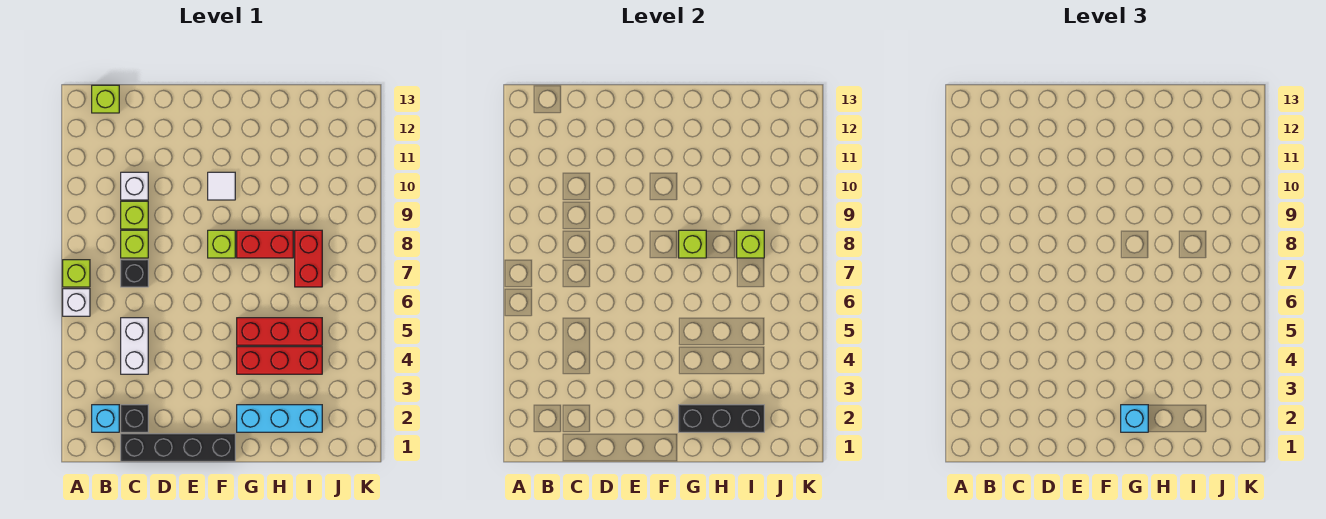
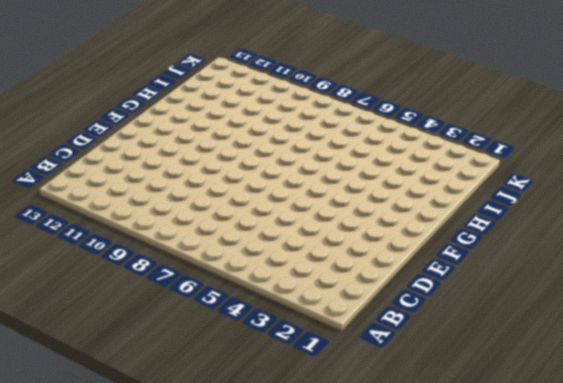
none -> white brick A6 level 1
none -> lime brick A7 level 1
none -> cyan brick B2 level 1

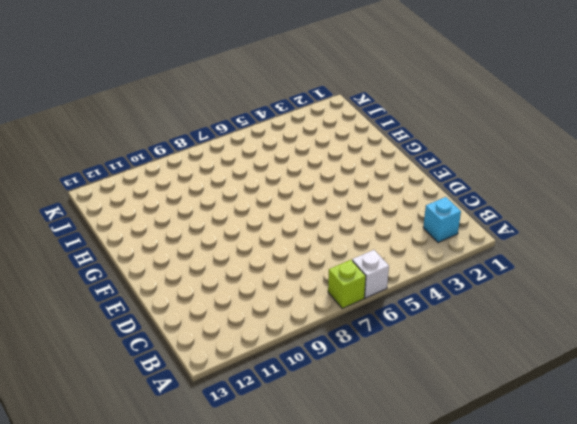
none -> lime brick B13 level 1
none -> black brick C1:F1 level 1
none -> black brick C2 level 1

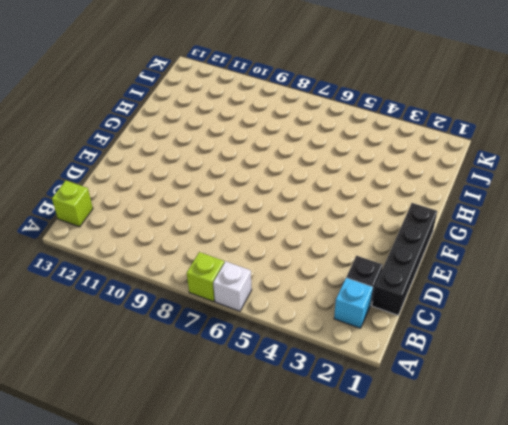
none -> white brick C4:C5 level 1
none -> black brick C7 level 1
none -> lime brick C8 level 1

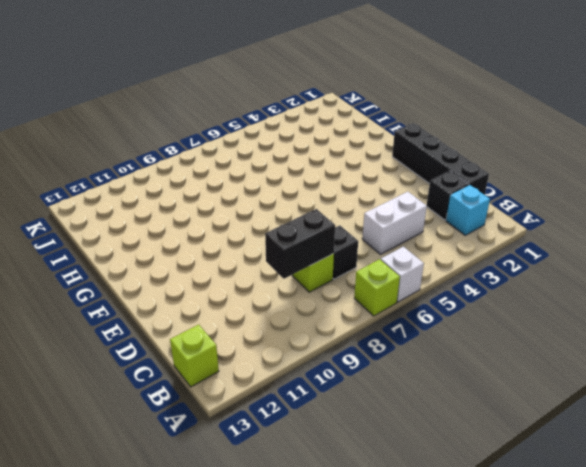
black brick C8:C9 level 2 -> none
none -> lime brick C9 level 1
none -> white brick C10 level 1
none -> lime brick F8 level 1

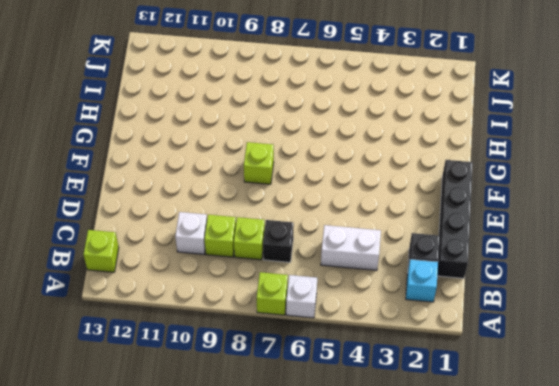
none -> white tile F10 level 1
none -> cyan brick G2:I2 level 1
none -> red brick G4:I4 level 1

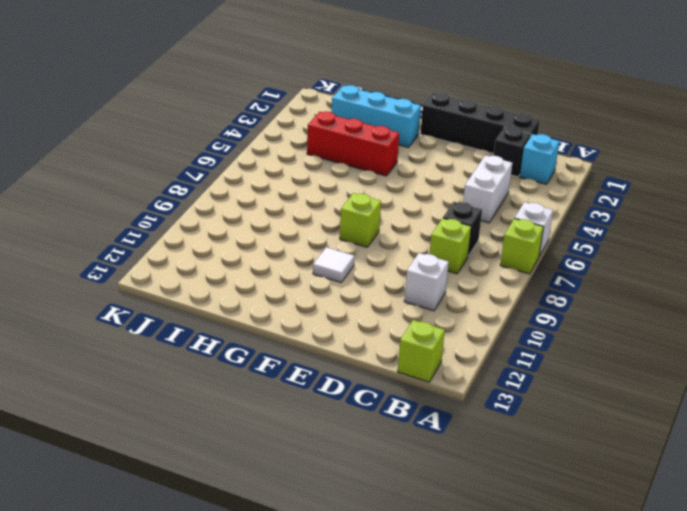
none -> lime brick C9 level 1
none -> red brick G5:I5 level 1
none -> red brick G8:H8 level 1

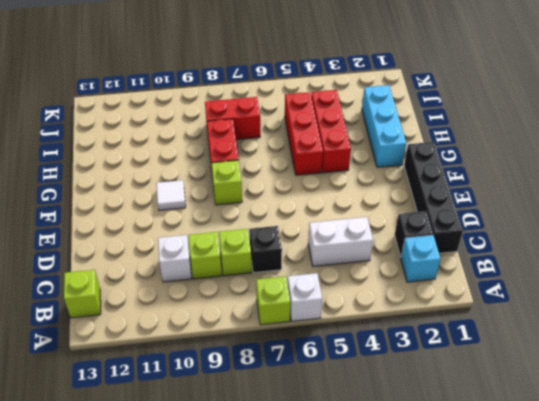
none -> black brick G2:I2 level 2
none -> lime brick G8 level 2
none -> lime brick I8 level 2

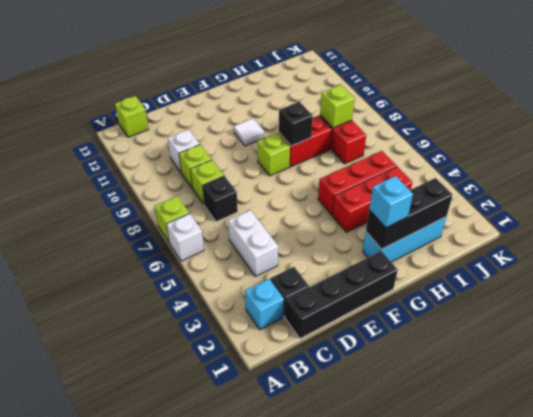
black brick G8 level 2 -> lime brick G8 level 2

